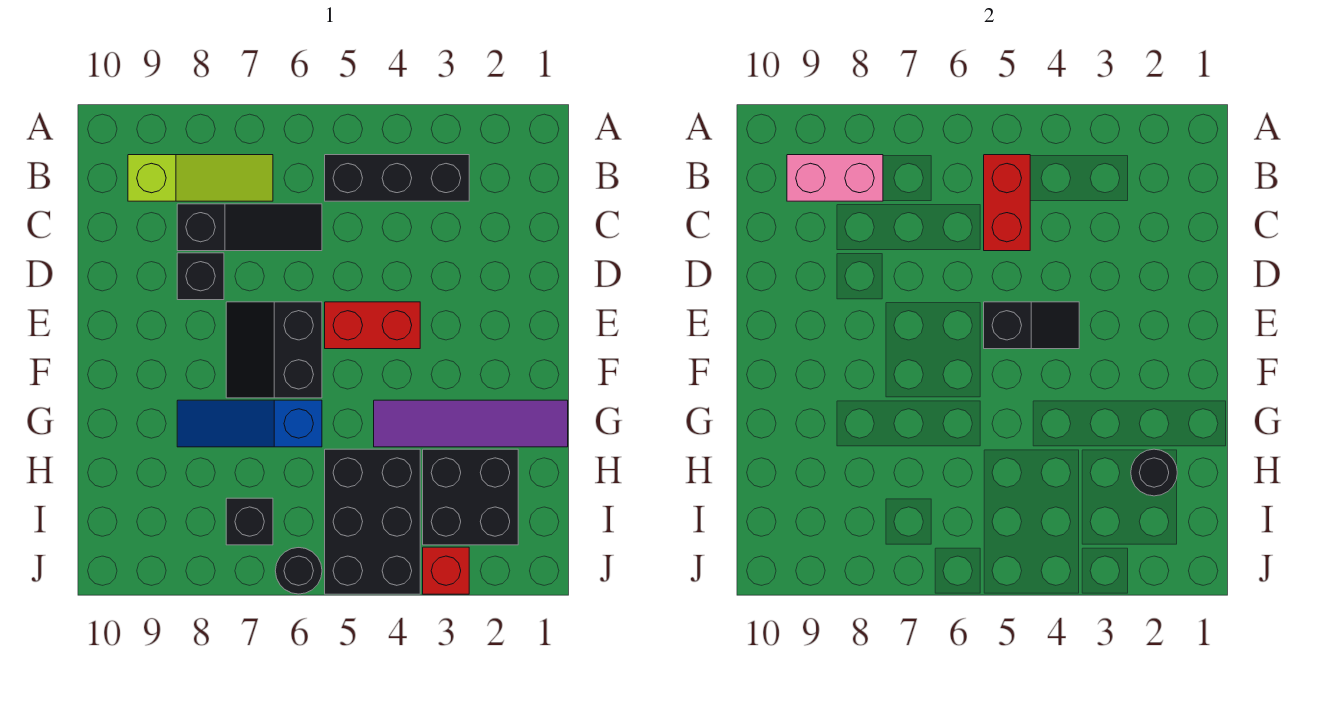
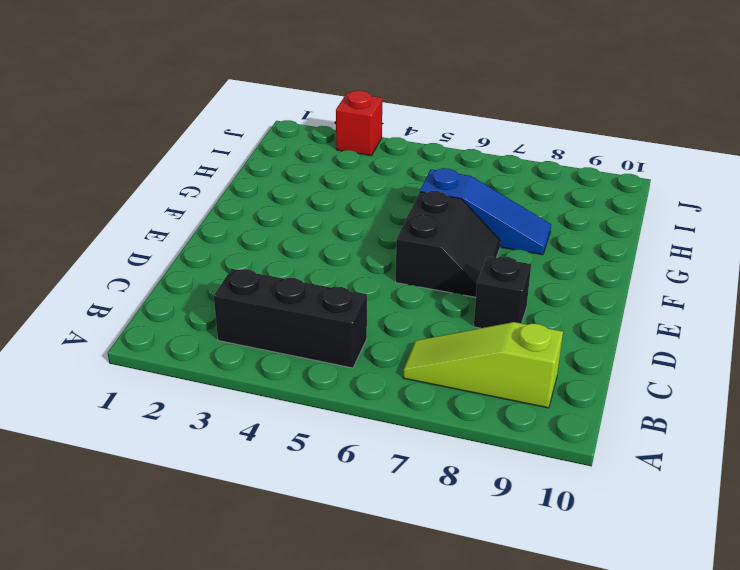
none -> black slope C6:C8 level 1 top 8
none -> red brick E4:E5 level 1
none -> purple tile G1:G4 level 1

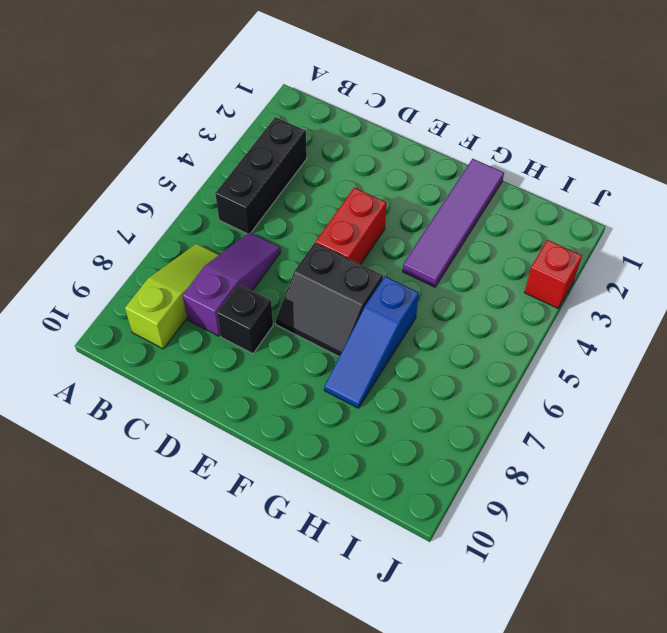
purple slope C6:C8 level 1 top 8 -> black slope C6:C8 level 1 top 8
none -> black brick H2:I3 level 1
none -> black brick H4:J5 level 1
none -> black brick I7 level 1

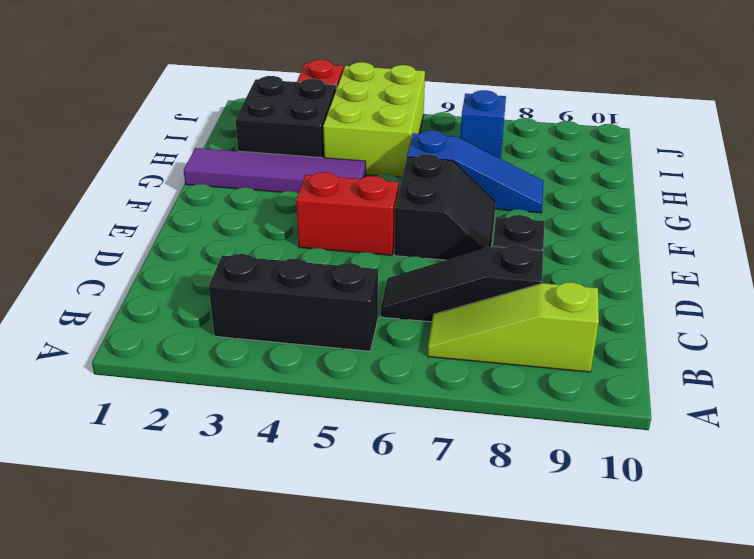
lime brick H4:J5 level 1 -> black brick H4:J5 level 1
blue brick I7 level 1 -> black brick I7 level 1
none -> black round brick J6 level 1
none -> red brick B5:C5 level 2
none -> pink brick B8:B9 level 2

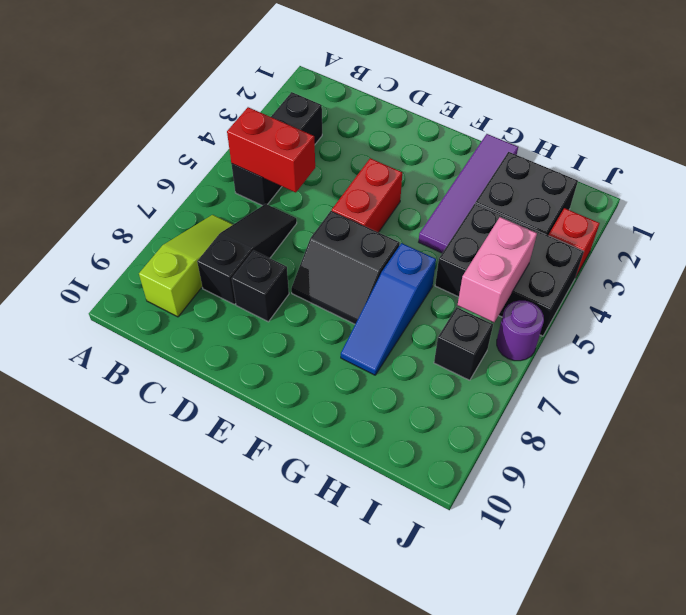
pink brick I5:I6 level 2 -> pink brick B8:B9 level 2
purple round brick J6 level 1 -> black round brick J6 level 1
none -> black slope E4:E5 level 2 top 5
none -> black round brick H2 level 2

